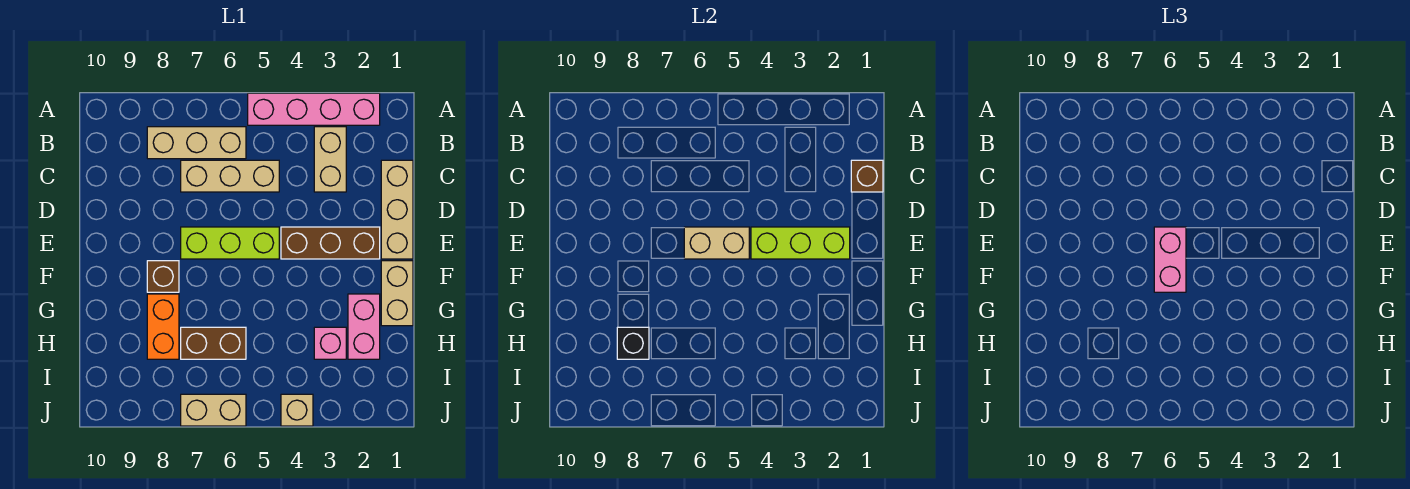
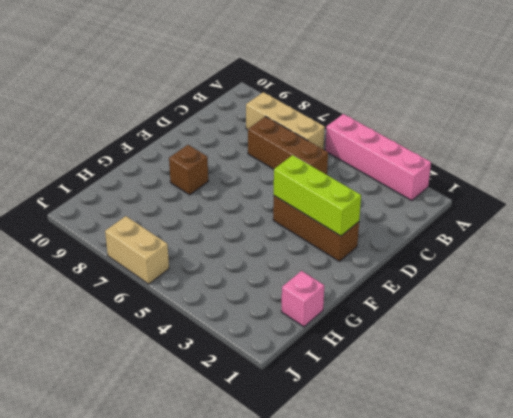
brown brick C5:C7 level 1 -> tan brick C5:C7 level 1
pink brick H1 level 1 -> pink brick H3 level 1
none -> tan brick B3:C3 level 1
none -> tan brick C1:E1 level 1
none -> lime brick E5:E7 level 1

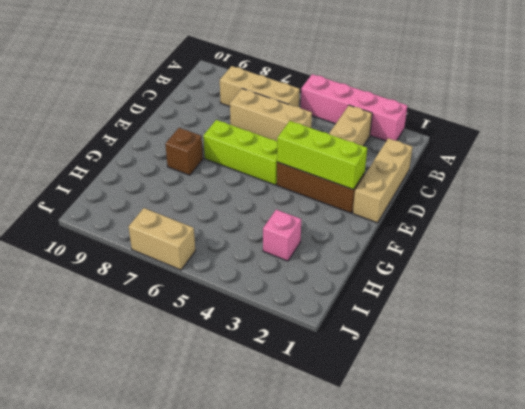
none -> tan brick F1:G1 level 1
none -> pink brick G2:H2 level 1
none -> orange brick G8:H8 level 1

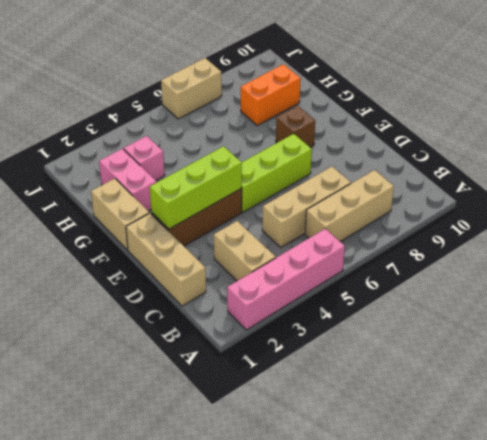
orange brick H8:H9 level 1 -> orange brick G8:H8 level 1
none -> brown brick H6:H7 level 1
none -> tan brick J4 level 1
none -> brown brick C1 level 2

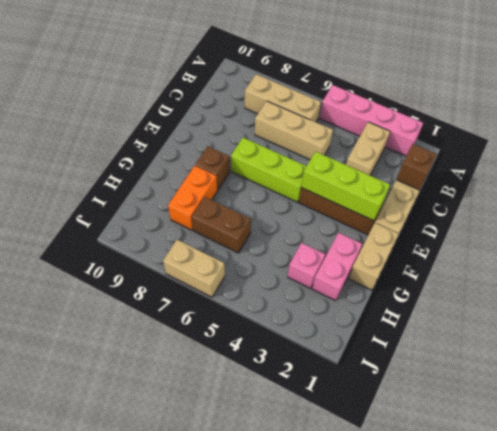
none -> tan brick J4 level 1
none -> tan brick E5:E6 level 2
none -> black brick H8 level 2

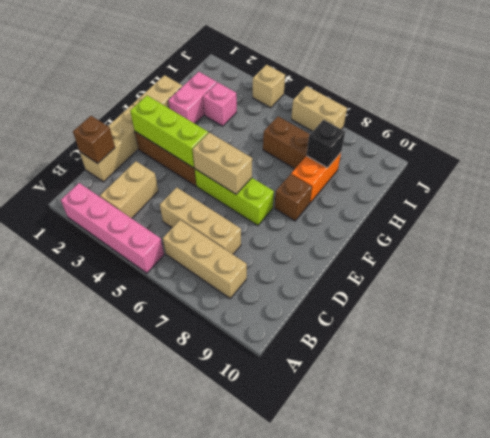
none -> pink brick E6:F6 level 3

